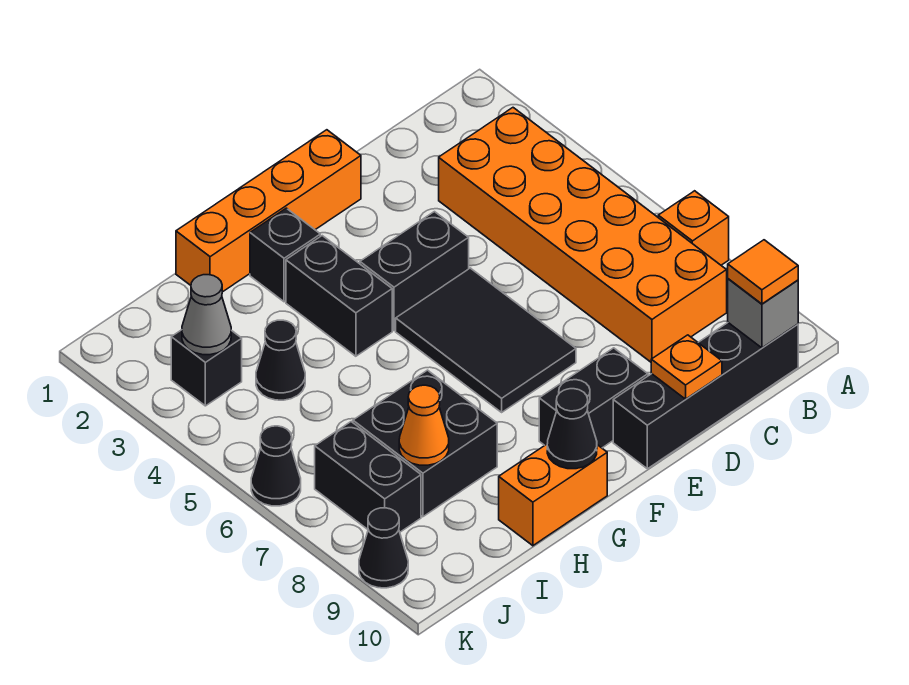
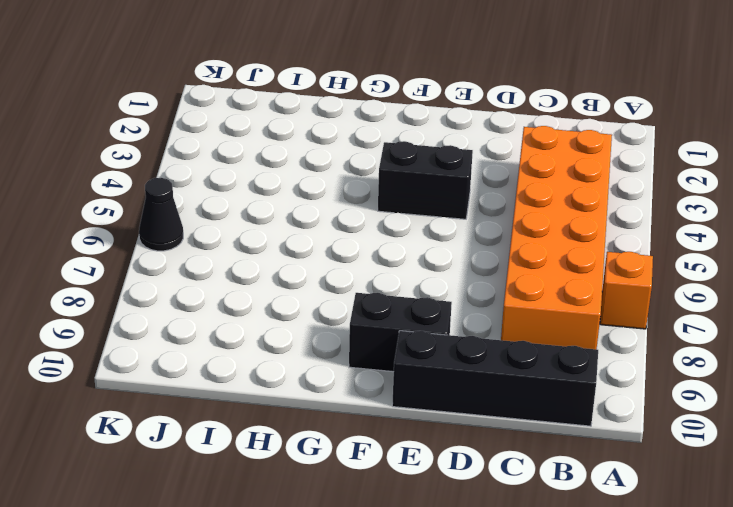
none -> orange brick E1:H1 level 1
none -> black tile E5:F7 level 1
none -> black brick G2 level 1

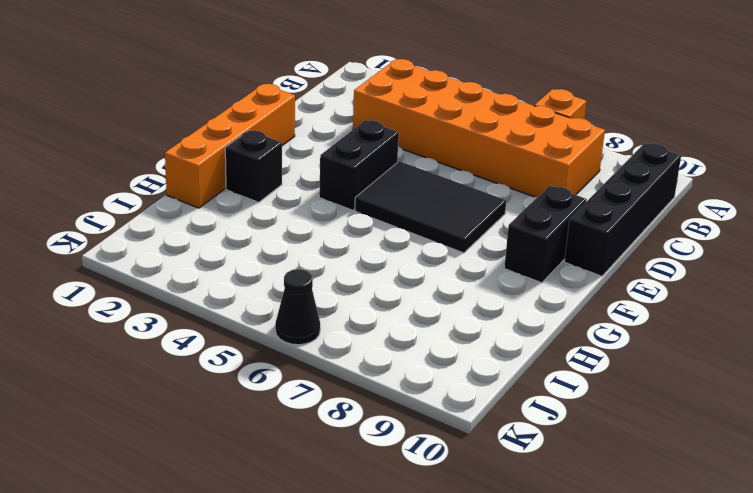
none -> black brick G3:G4 level 1
none -> orange brick G10:H10 level 1
none -> black brick H7:I8 level 1

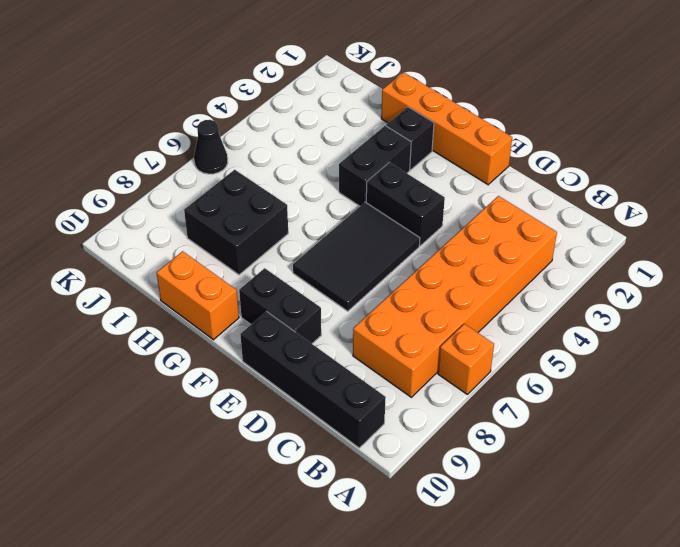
none -> black cone I4 level 1
none -> black brick J3 level 1
none -> black brick J7:J8 level 1

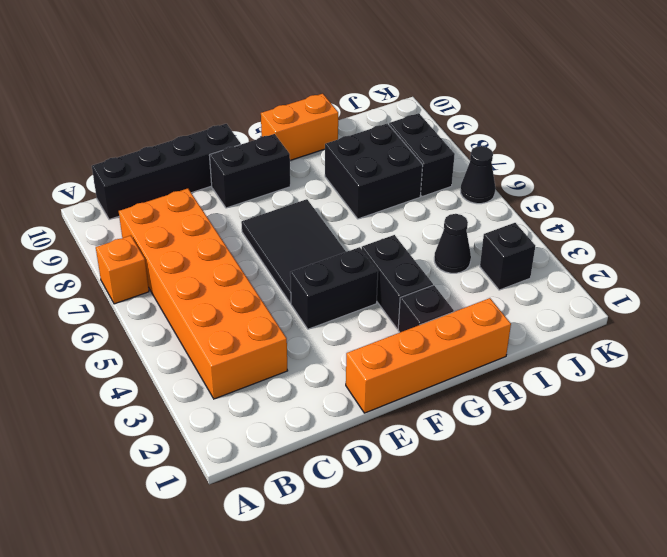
none -> black cone K9 level 1
none -> grey brick B10 level 2
none -> orange plate D10 level 2

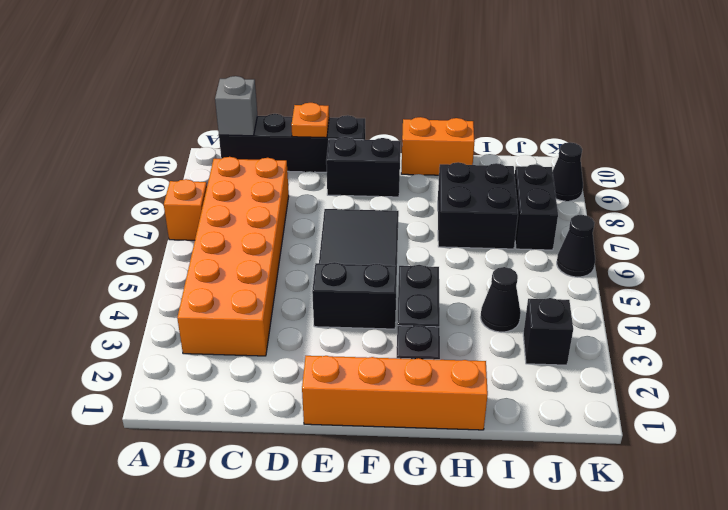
none -> black cone G10 level 2
none -> orange cone I8 level 2
none -> grey cone J3 level 2

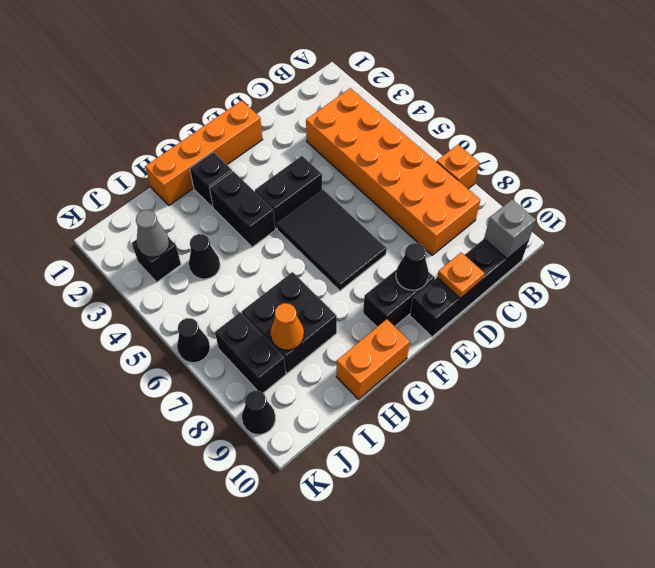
black cone E9 level 2 -> black cone G10 level 2
none -> orange tile B10 level 3

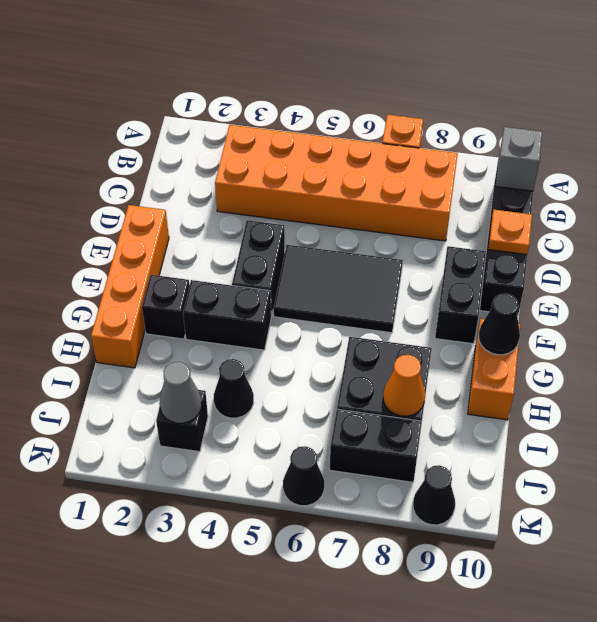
none -> orange tile B10 level 3

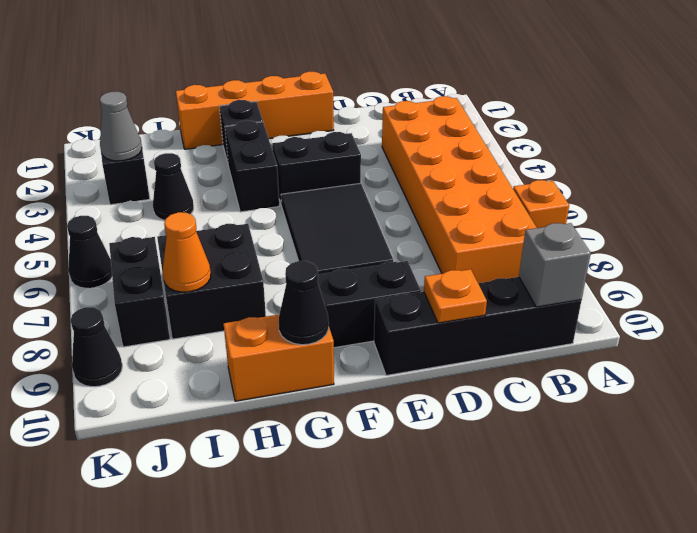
none -> orange tile B10 level 3

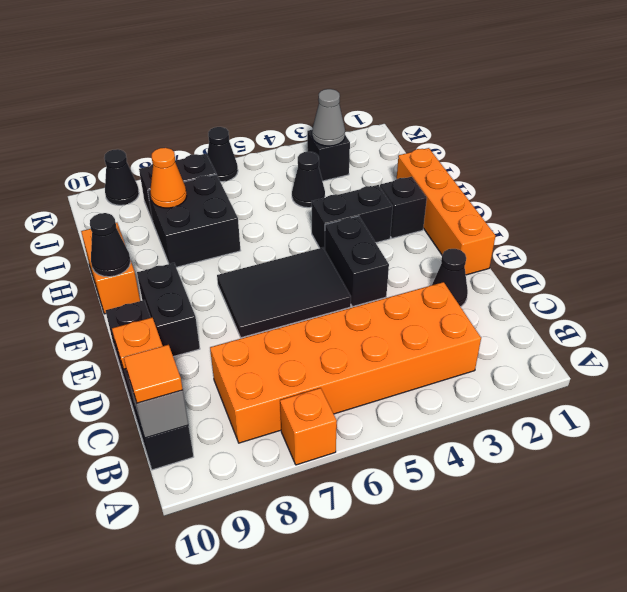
black cone D2 level 1 -> none

